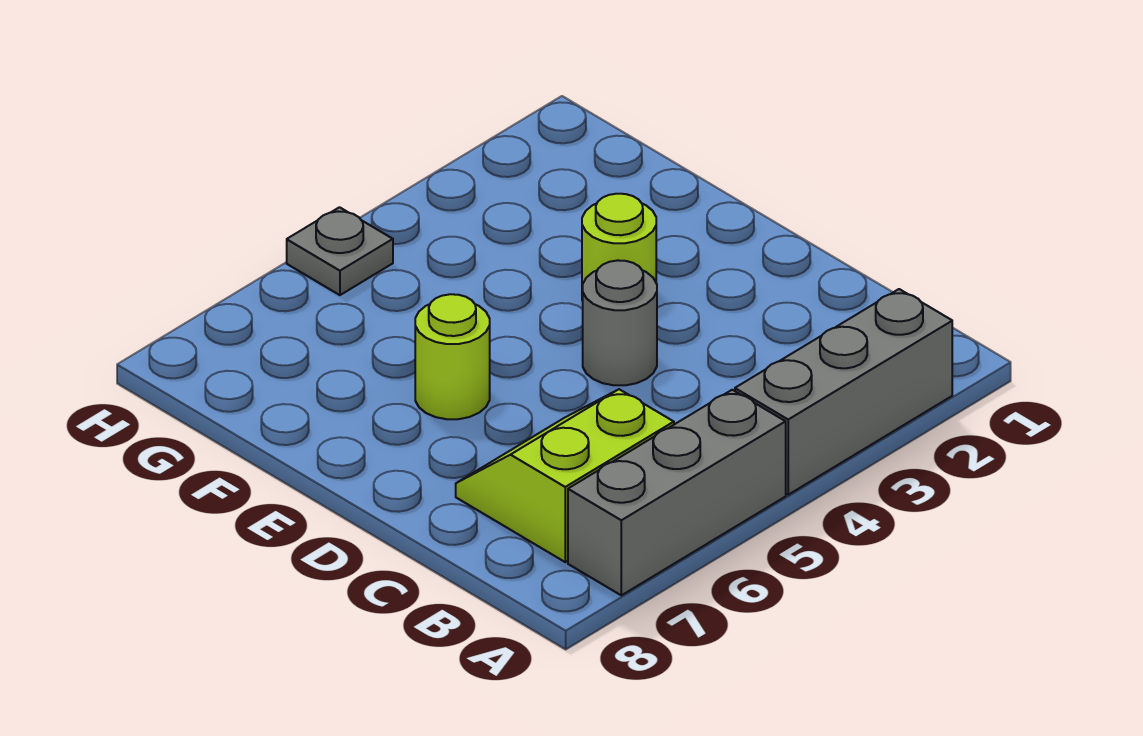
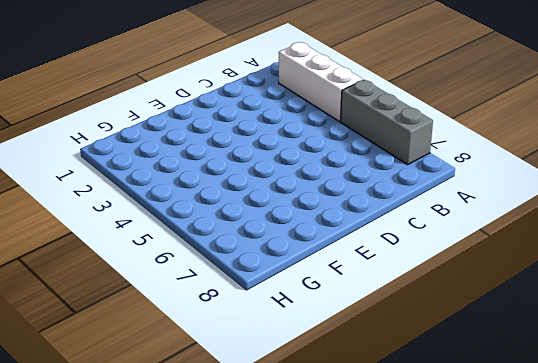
white brick A2:A4 level 1 -> grey brick A2:A4 level 1
none -> lime slope B6:C7 level 1 top B
none -> grey round brick D4 level 1

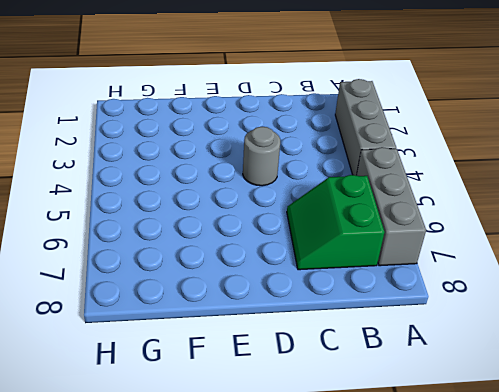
green slope B6:C7 level 1 top B -> lime slope B6:C7 level 1 top B
none -> lime round brick E3 level 1
none -> lime round brick E6 level 1

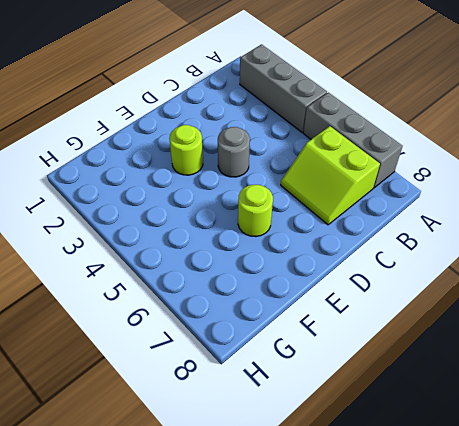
none -> grey plate H5 level 1

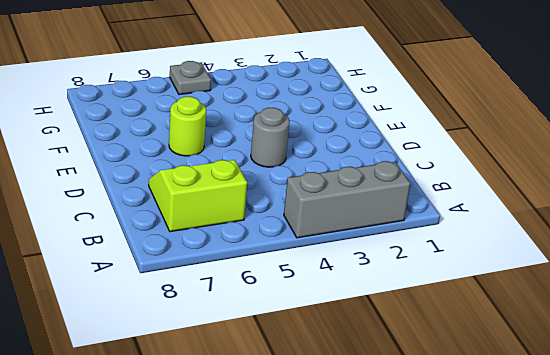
none -> grey brick A5:A7 level 1
none -> lime round brick E3 level 1

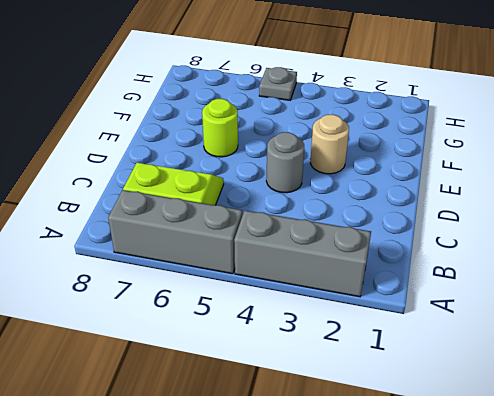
tan round brick E3 level 1 -> lime round brick E3 level 1

